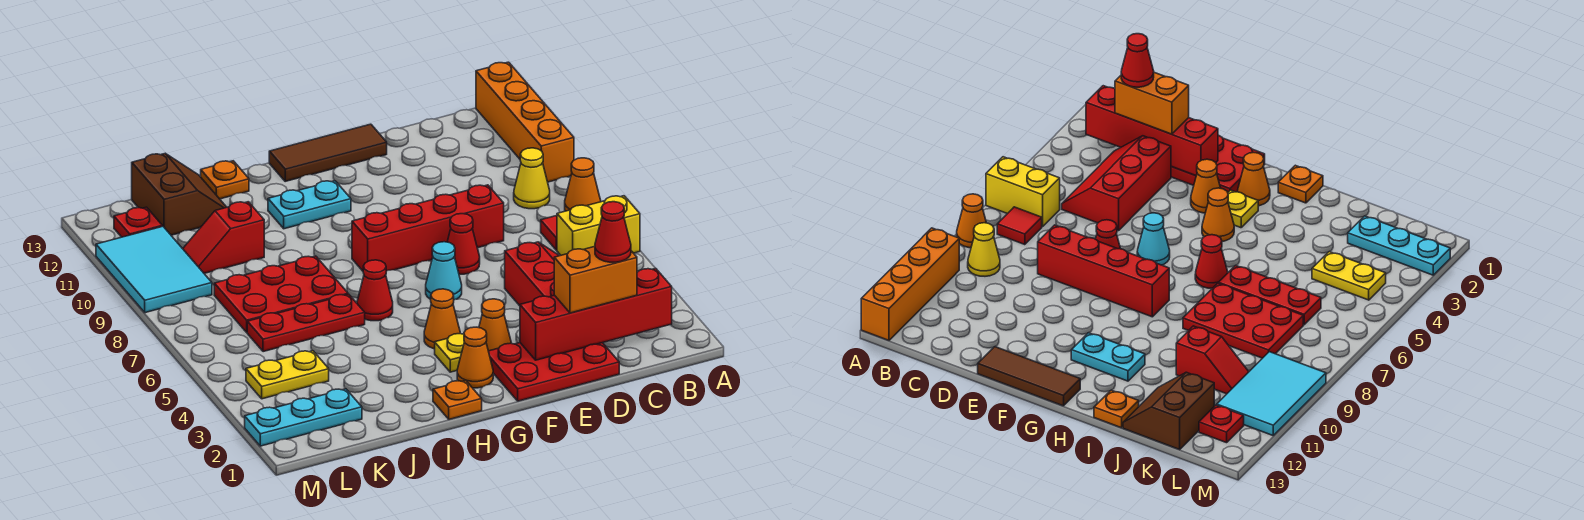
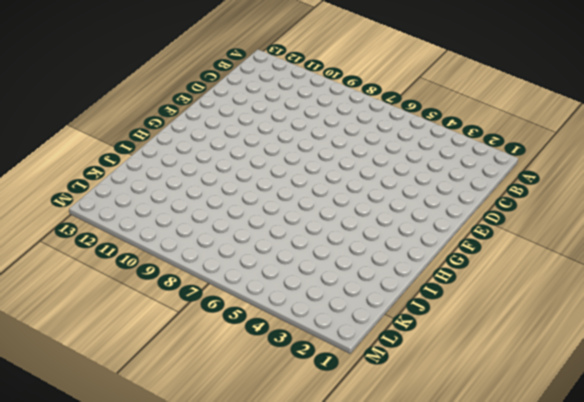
none -> yellow brick A6:B6 level 1
none -> orange cone A8 level 1
none -> orange brick A10:A13 level 1
none -> red tile B7 level 1

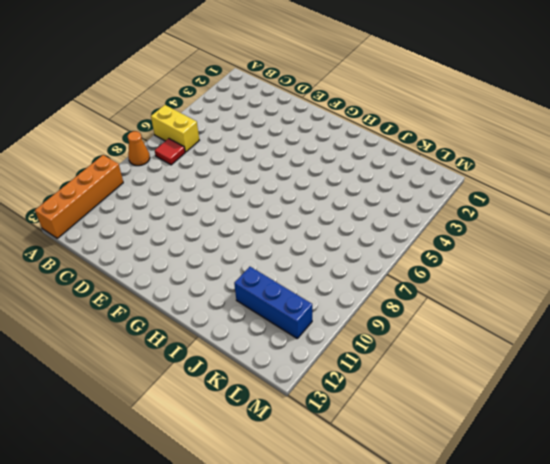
blue brick J11:L11 level 1 -> cyan tile L9:M11 level 1
none -> yellow cone B9 level 1
none -> red slope C3:D5 level 1 top D
none -> red plate D1:F2 level 1
none -> red brick D8:G8 level 1

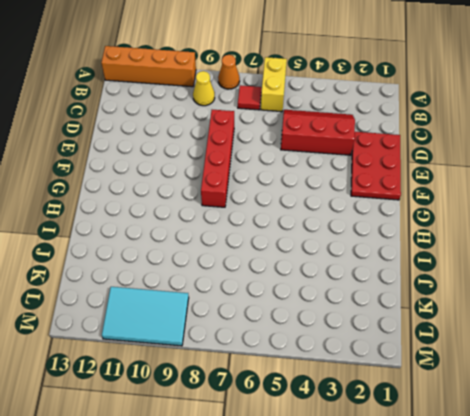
none -> red cone E7 level 1
none -> brown tile E13:G13 level 1
none -> orange cone F3 level 1
none -> cyan cone F6 level 1

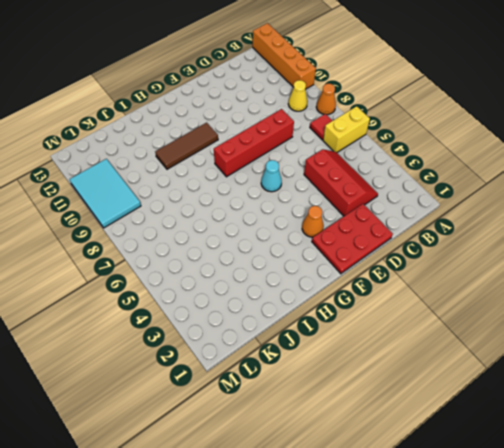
brown tile G10:I10 level 1 -> brown tile E13:G13 level 1
none -> red cone E7 level 1
none -> orange cone G2 level 1
none -> yellow plate G3 level 1
none -> orange cone G4 level 1

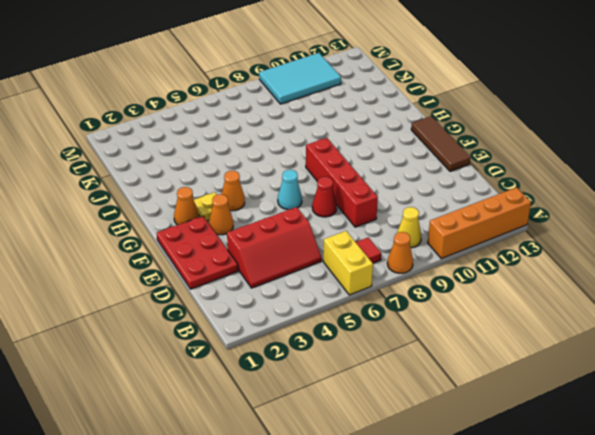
none -> cyan plate G11:H11 level 1
none -> orange plate H1 level 1
none -> red cone H6 level 1
none -> red plate I6:K6 level 1

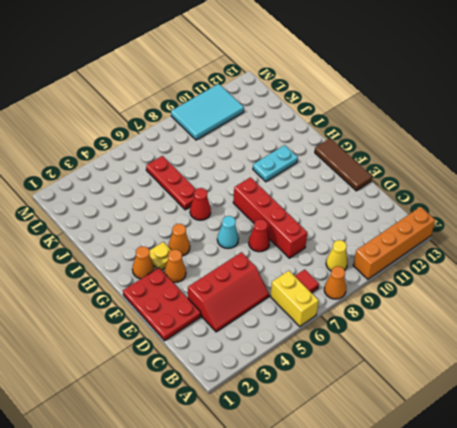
cyan plate H10:H11 level 1 -> cyan plate G11:H11 level 1
none -> orange plate H1 level 1
none -> red plate I7:K8 level 1
none -> orange plate I13 level 1
none -> red slope J10:K10 level 1 top J

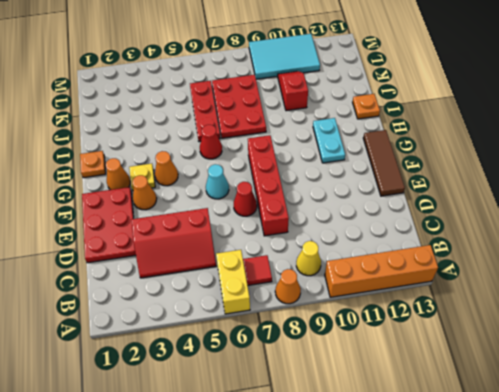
none -> brown slope J12:K13 level 1 top K
none -> cyan plate K2:M2 level 1
none -> yellow plate K4:L4 level 1
none -> red plate L12 level 1

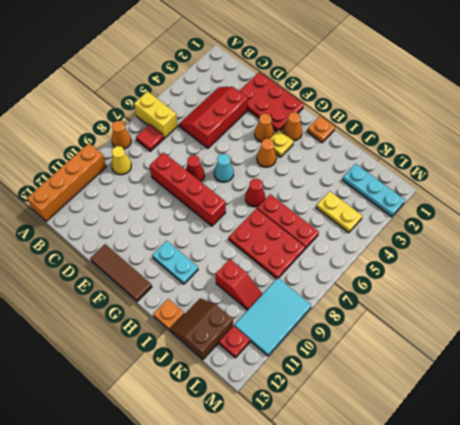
none -> red brick B2:E2 level 2
none -> orange brick C2:D2 level 3
none -> red cone C2 level 4

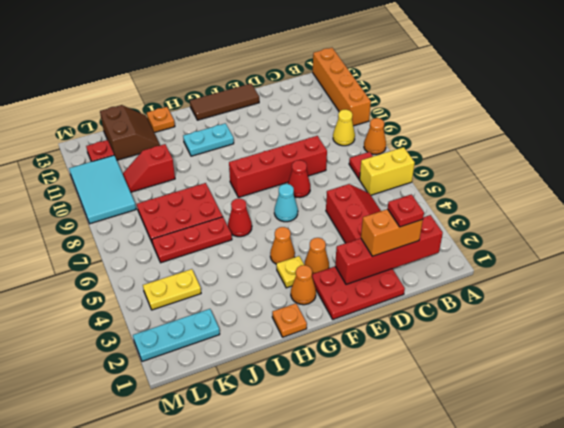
red plate C2 level 4 -> red cone C2 level 4

